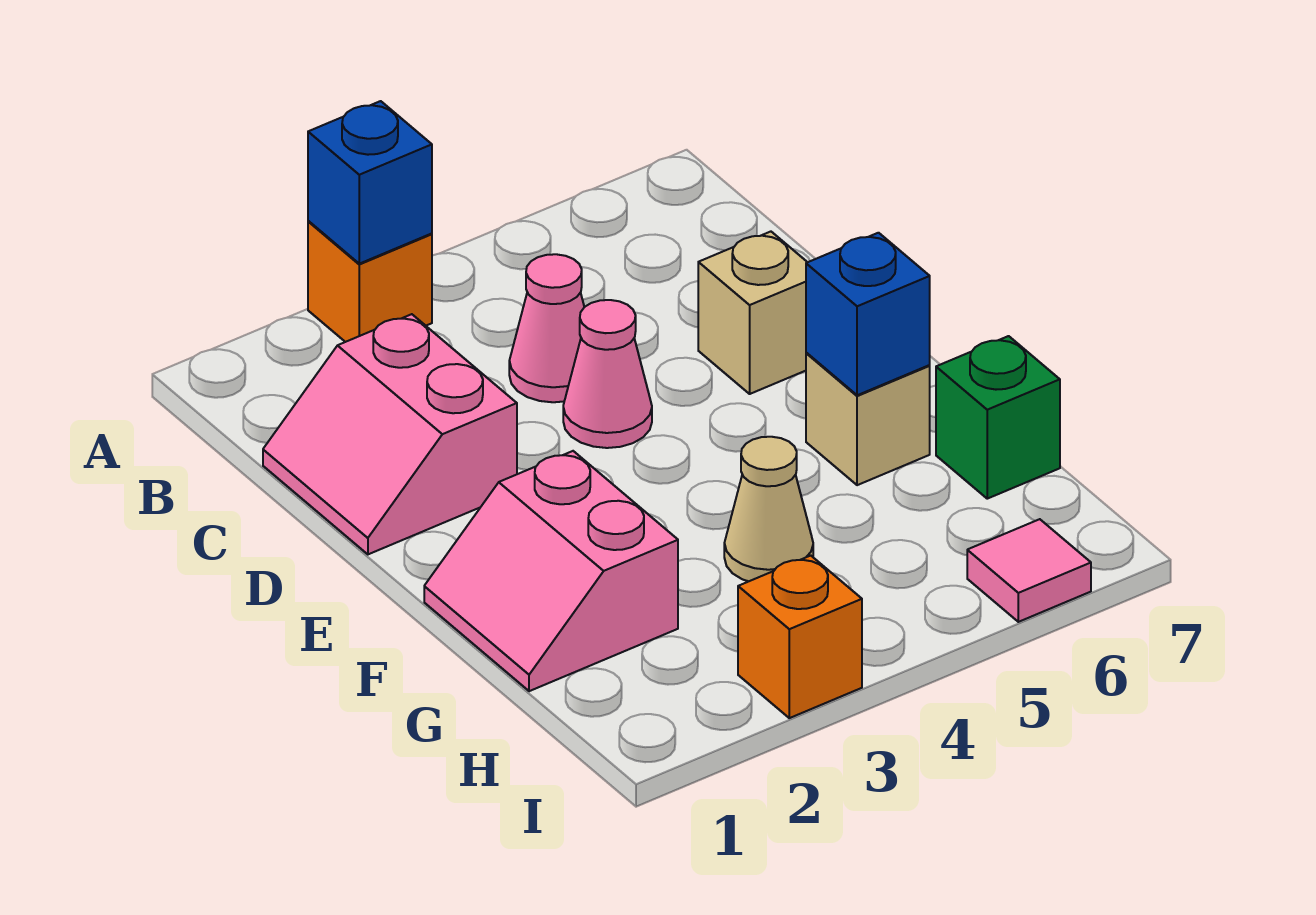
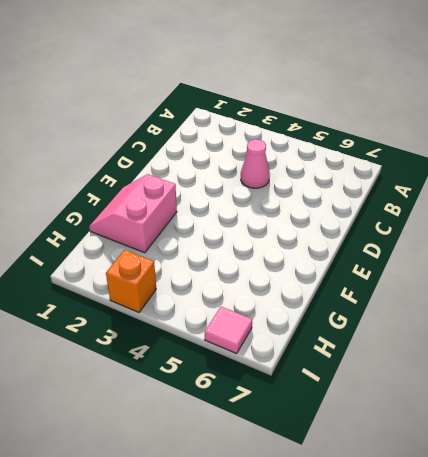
none -> orange brick A3 level 1
none -> pink slope C1:D2 level 1 top 2
none -> pink cone D4 level 1

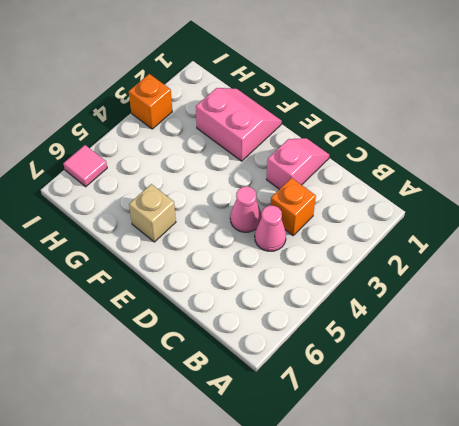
orange brick C3 level 1 -> orange brick A3 level 1
pink slope D1:D2 level 1 top 2 -> pink slope C1:D2 level 1 top 2
none -> tan brick D6 level 1
none -> tan cone G4 level 1
none -> green brick G7 level 1

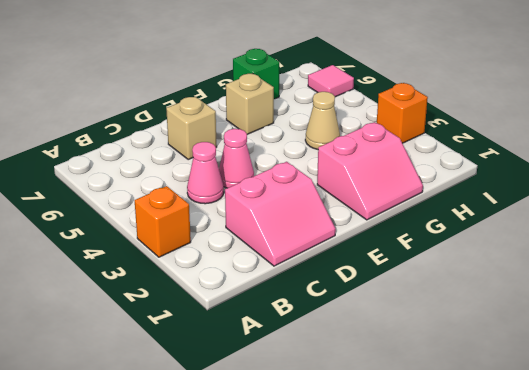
none -> blue brick A3 level 2
none -> blue brick F6 level 2

